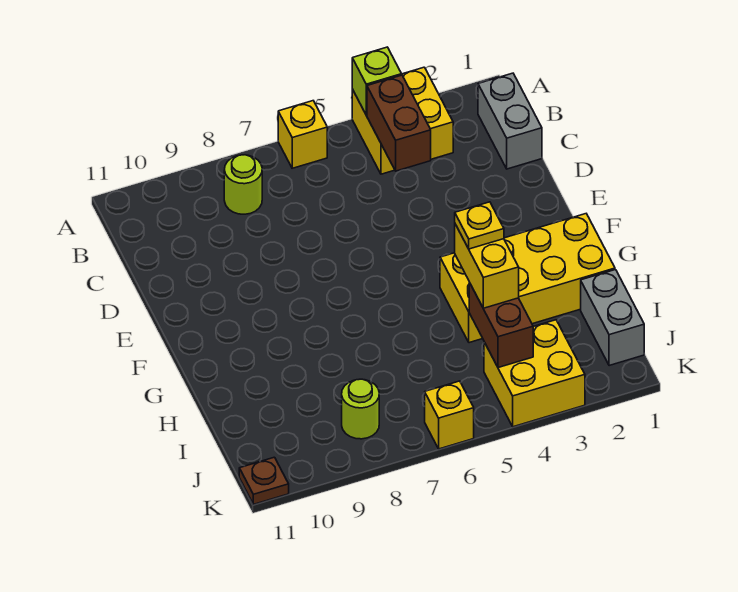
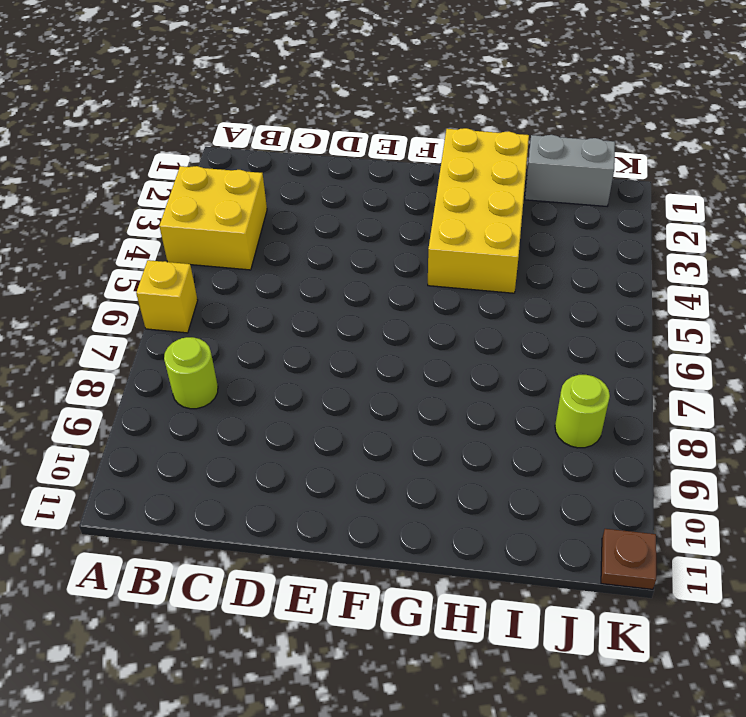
none -> grey brick B1:C1 level 1
none -> yellow brick J3:K4 level 1
none -> yellow brick K6 level 1

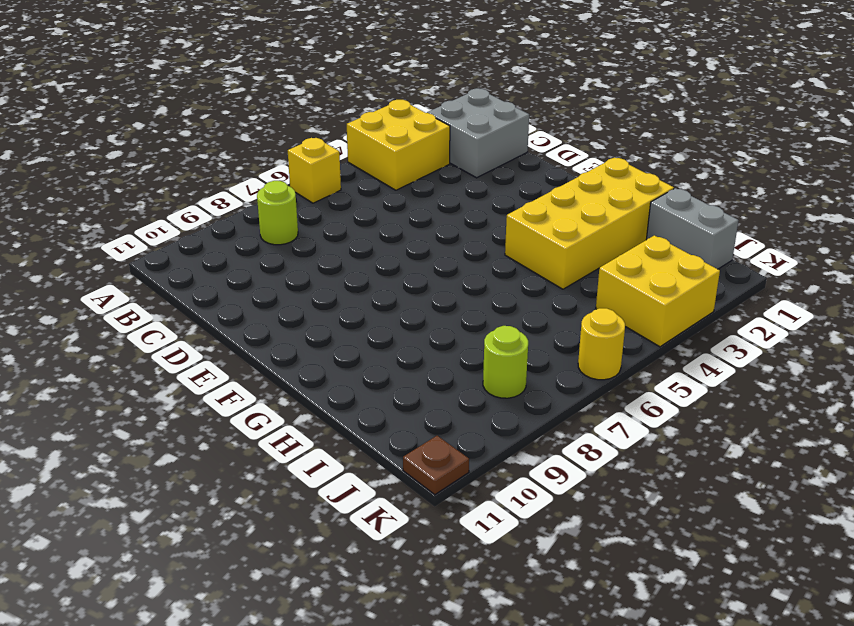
grey brick B1:C2 level 1 -> grey brick B1:C1 level 1
yellow round brick K6 level 1 -> yellow brick K6 level 1
none -> lime brick A4 level 2
none -> brown brick B4:C4 level 2
none -> brown brick I4:J4 level 2

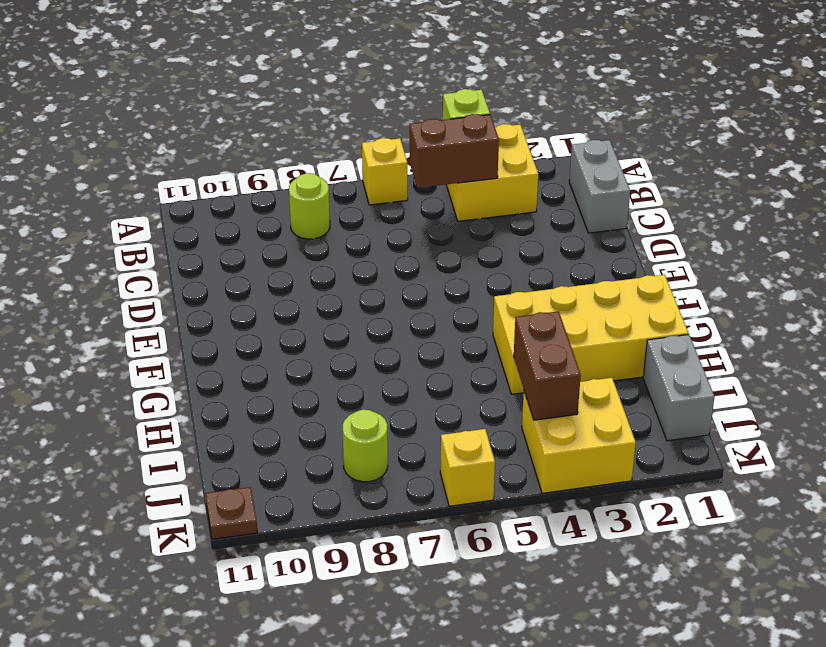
brown brick B4:B5 level 2 -> brown brick B4:C4 level 2
none -> yellow brick H4:I4 level 3
none -> yellow plate H4 level 4

